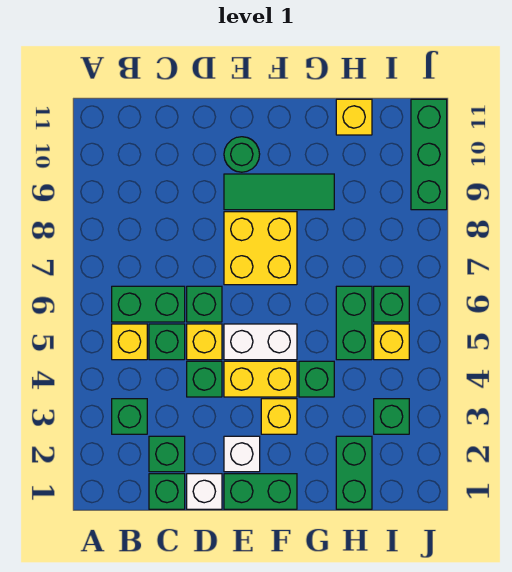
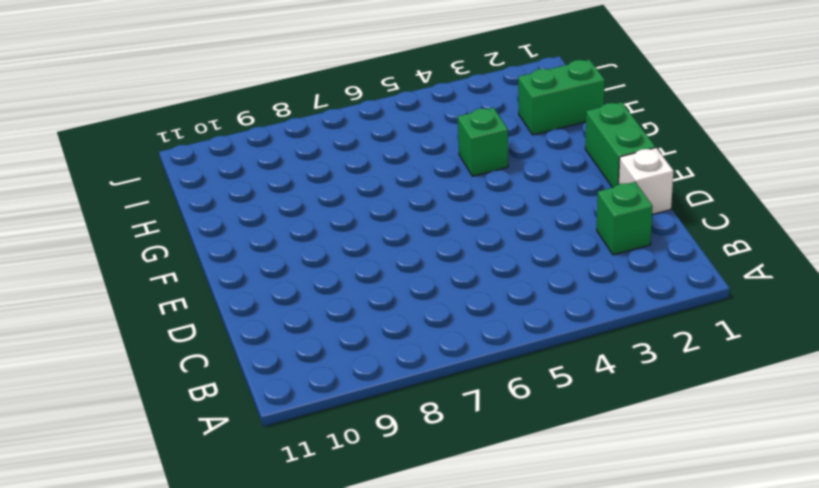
none -> green brick B3 level 1
none -> yellow brick B5 level 1
none -> green brick B6:C6 level 1

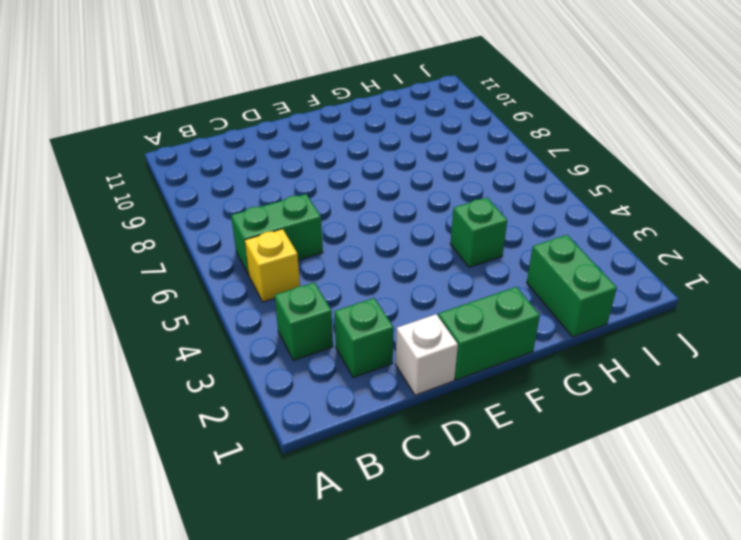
none -> green brick C1 level 1
none -> green brick C5 level 1
none -> green brick D4 level 1

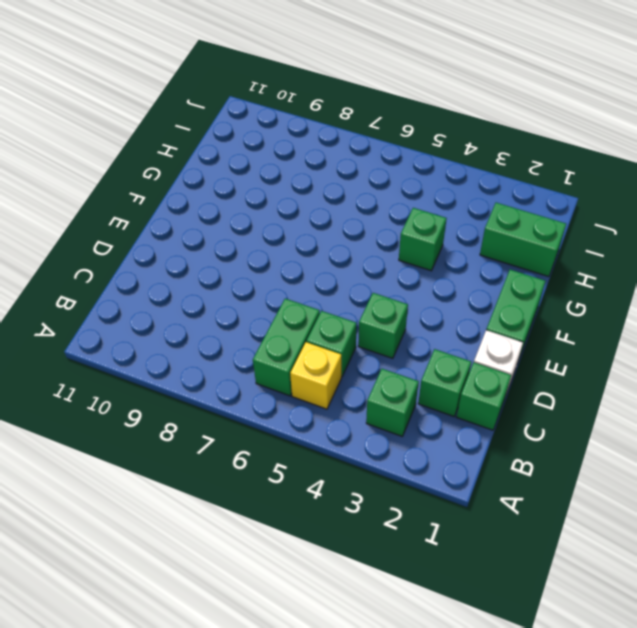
none -> yellow brick D5 level 1
none -> green brick D6 level 1
none -> white brick E2 level 1

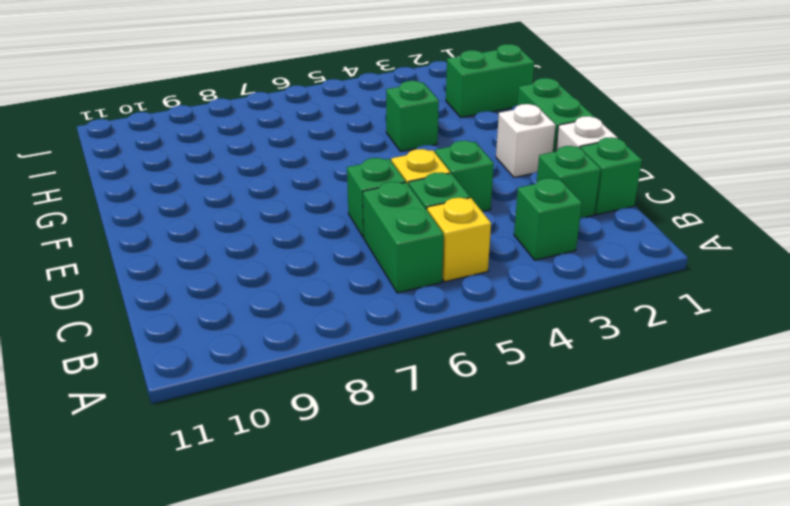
none -> yellow brick E4:F4 level 1
none -> white brick E5:F5 level 1
none -> yellow brick E7:F8 level 1

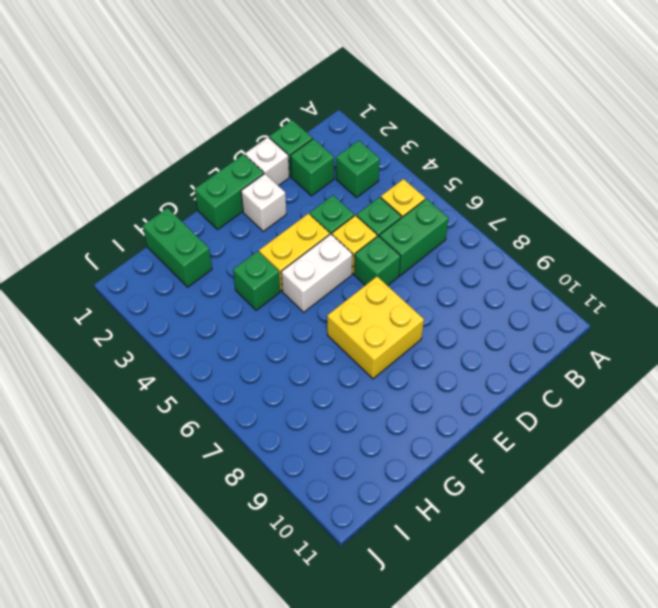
none -> green tile E9:G9 level 1
none -> green round brick E10 level 1
none -> yellow brick F3 level 1

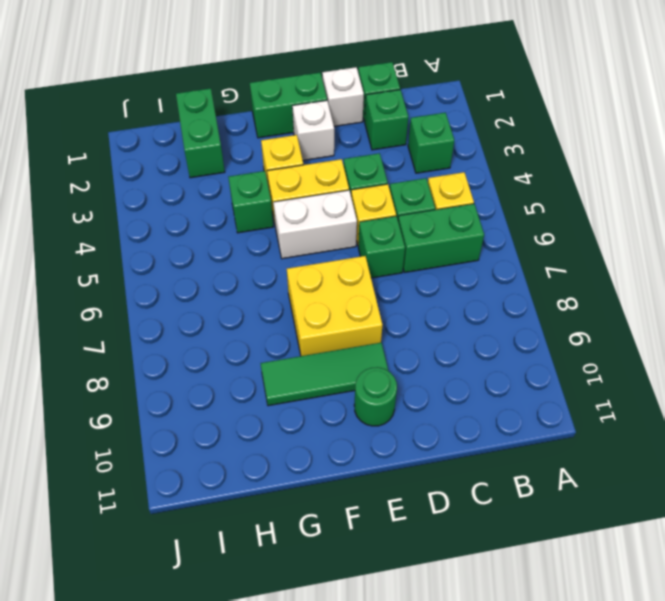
none -> green brick H5:H6 level 1
none -> yellow brick H11 level 1
none -> green brick I3 level 1

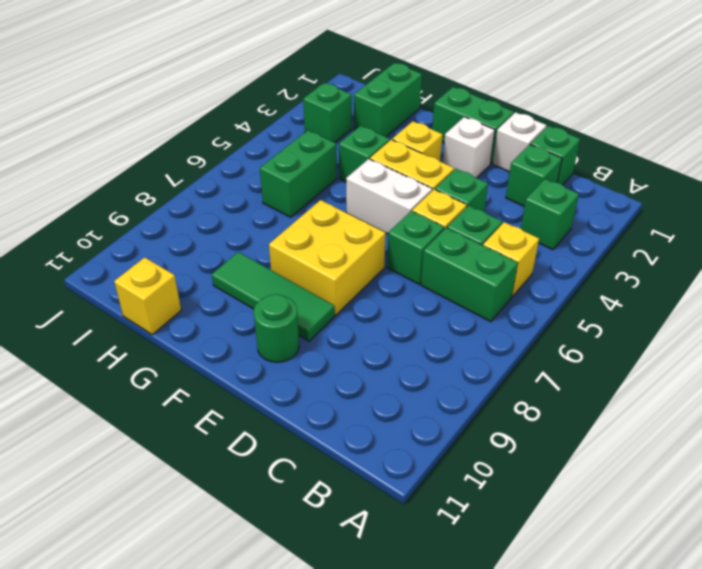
none -> yellow brick I5 level 1
none -> green brick I6 level 1
none -> green brick J9:J11 level 1

